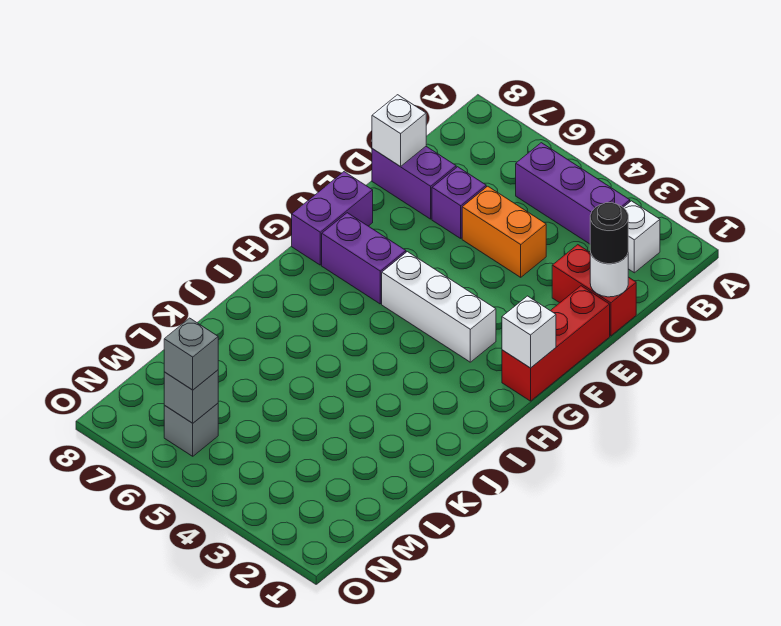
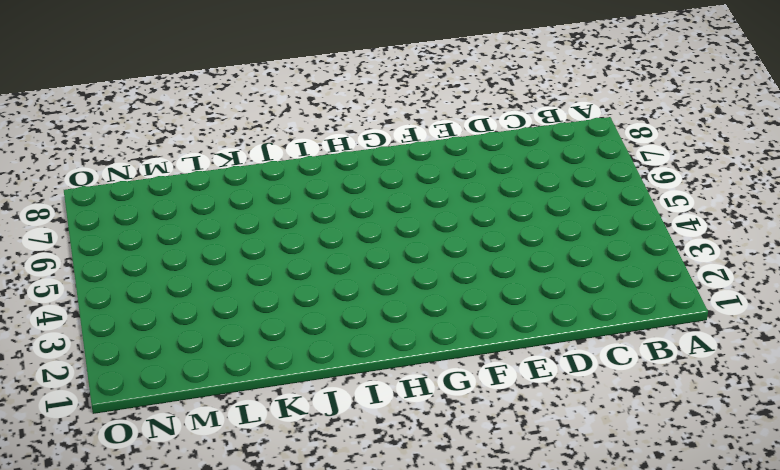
none -> white brick B2 level 1
none -> purple brick B3:B5 level 1
none -> red brick D1:D2 level 1

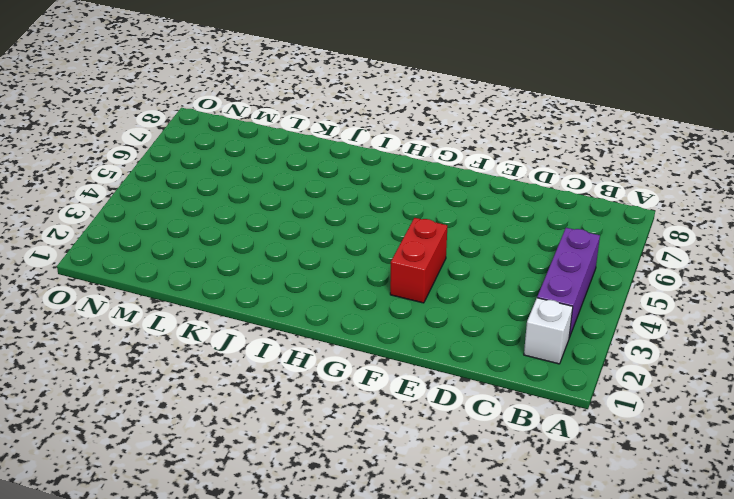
red brick F3:F4 level 1 -> red brick D1:D2 level 1
none -> orange brick D4:D5 level 1
none -> purple brick D6 level 1
none -> purple brick D7:D8 level 1

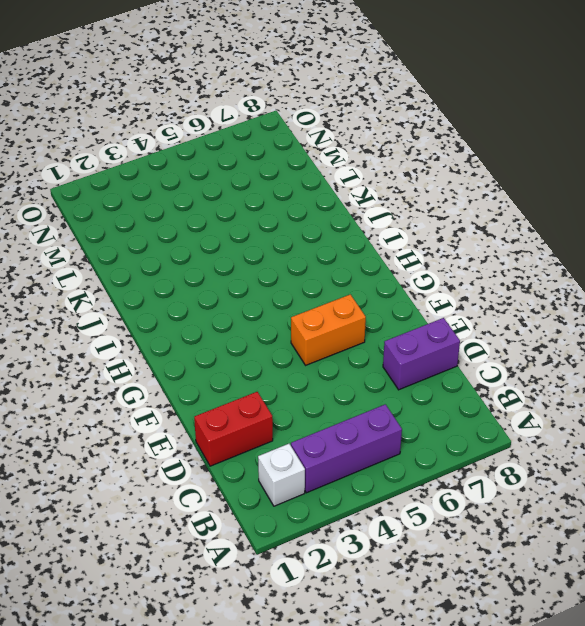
orange brick F5:F6 level 1 -> orange brick D4:D5 level 1
none -> purple brick D6 level 1
none -> red brick E1:G1 level 1
none -> purple brick F8:G8 level 1

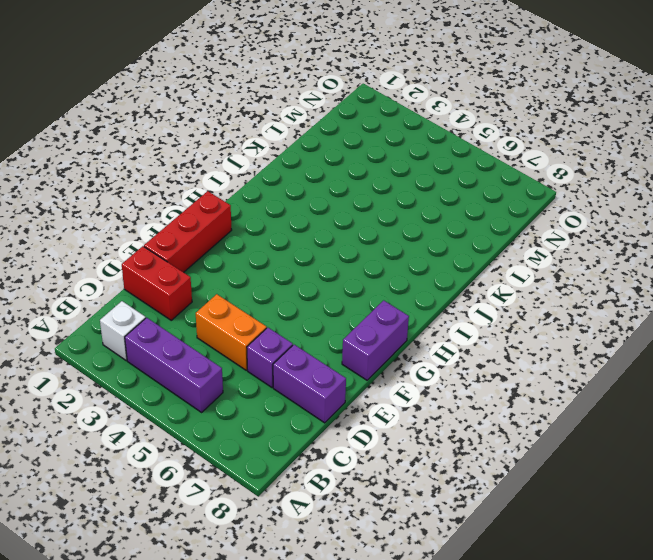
none -> white brick G3:G5 level 1
none -> purple brick G6:G7 level 1
none -> grey brick N6 level 1

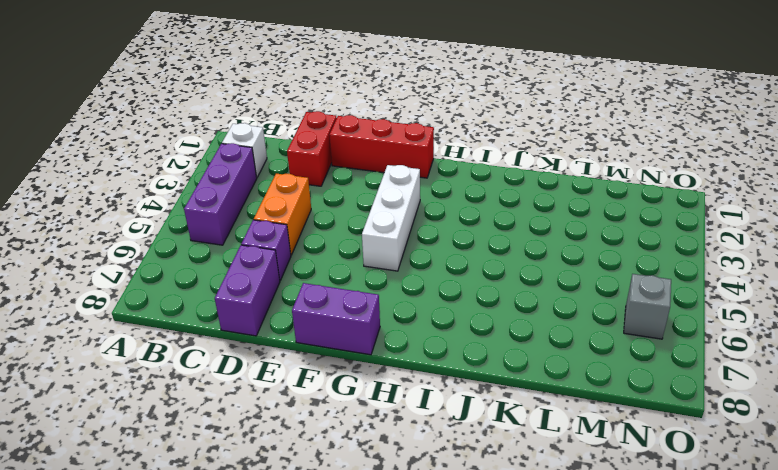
none -> purple brick G6:G7 level 1
none -> white round brick D1 level 2
none -> white brick D8 level 2

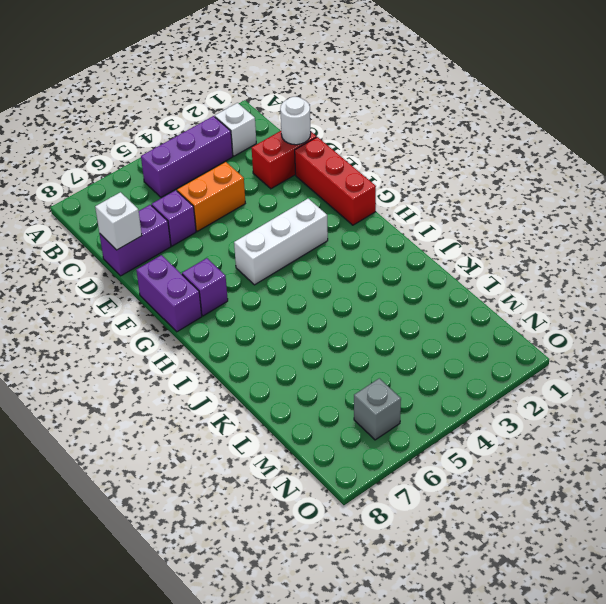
purple brick G7 level 1 -> purple brick G6:G7 level 1
none -> white brick G1 level 2
none -> grey brick N6 level 2
none -> black round brick D1 level 3

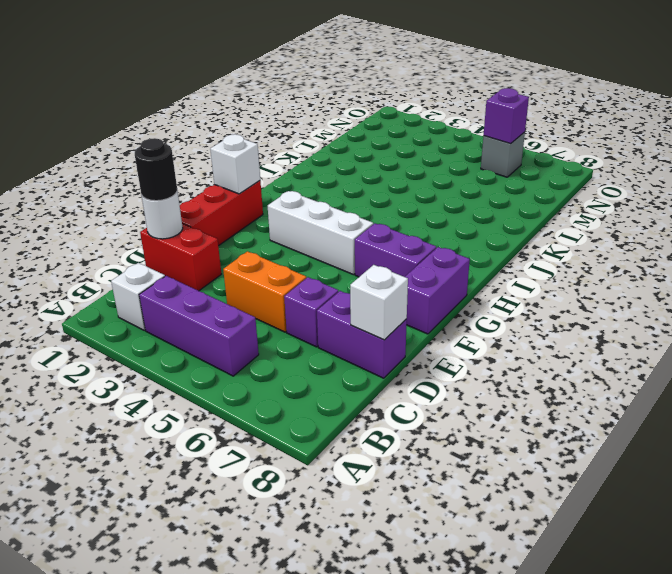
purple brick N6 level 2 -> grey brick N6 level 2
none -> grey brick N6 level 3

